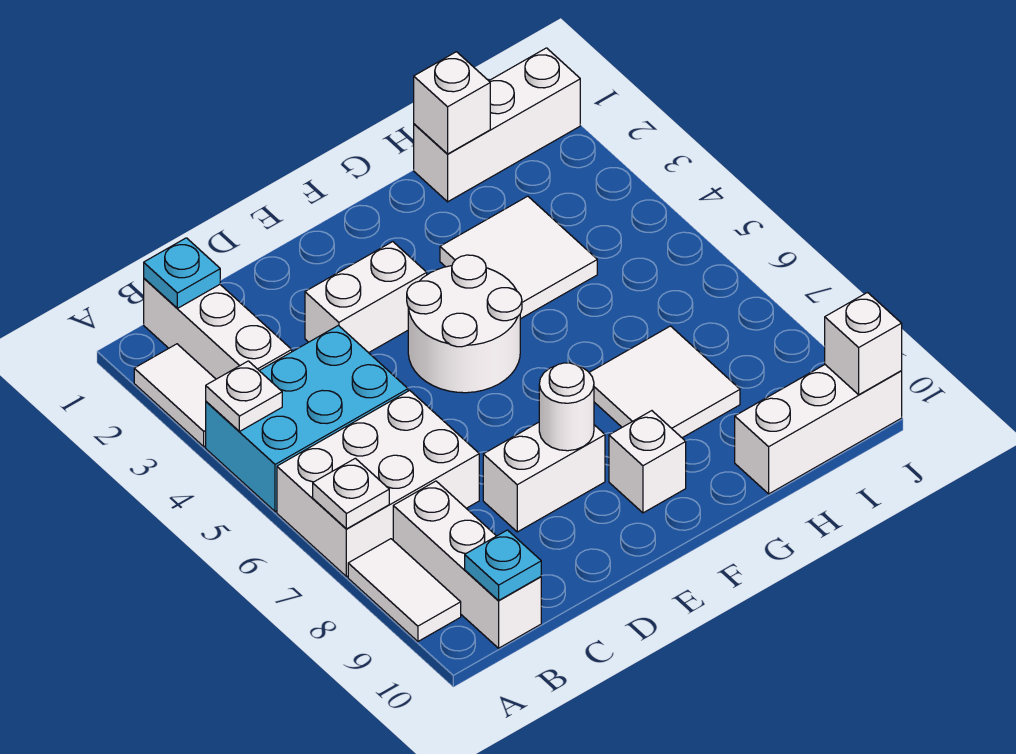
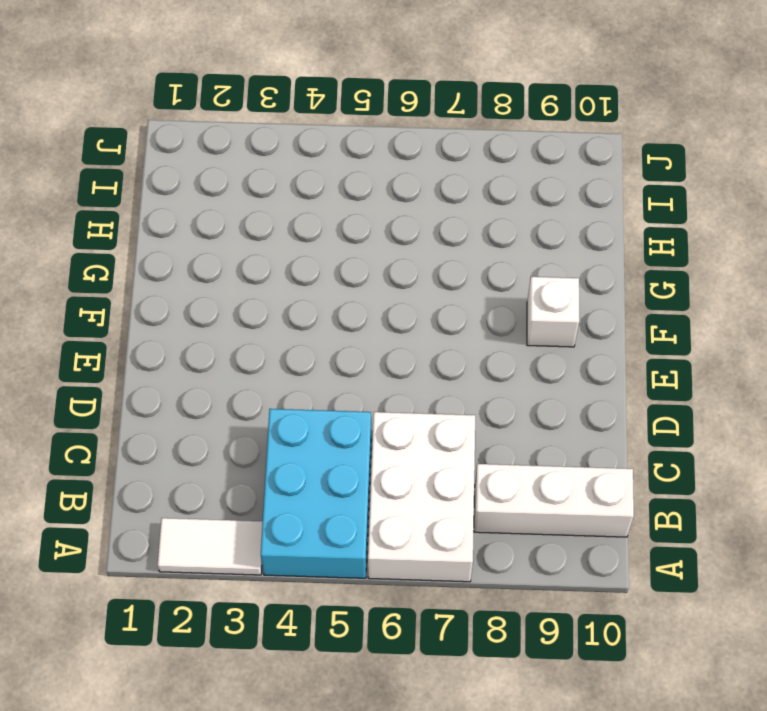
none -> white tile A8:A9 level 1
none -> white brick B1:B3 level 1
none -> white brick D3:E3 level 1

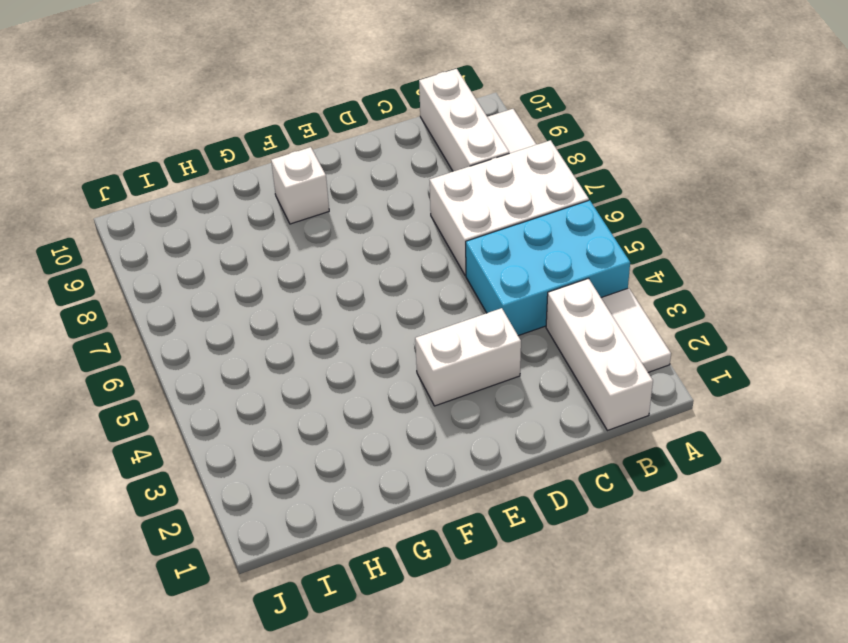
none -> white brick D8:E8 level 1
none -> white round brick E4:F5 level 1
none -> white tile G3:H4 level 1

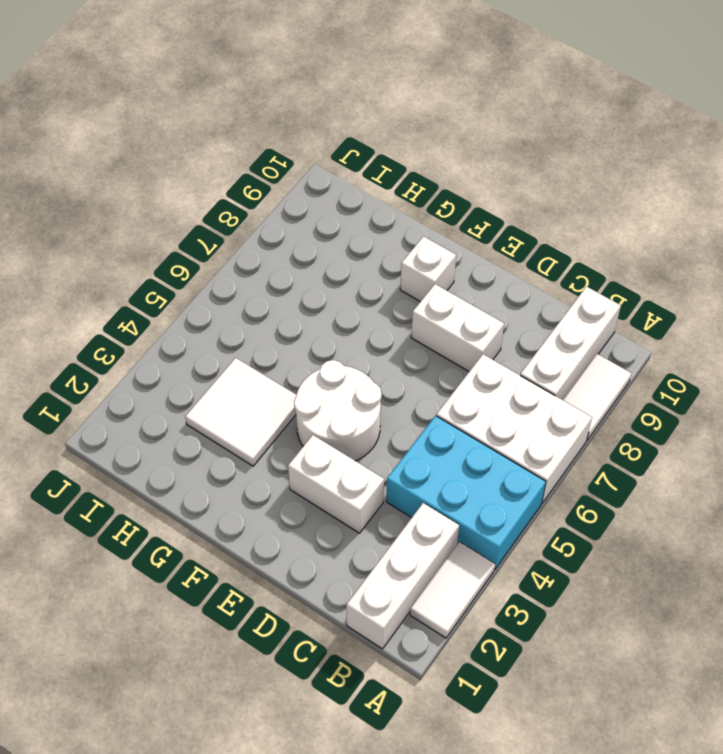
none -> white tile G7:H8 level 1
none -> white brick H1:J1 level 1
none -> white brick H10:J10 level 1

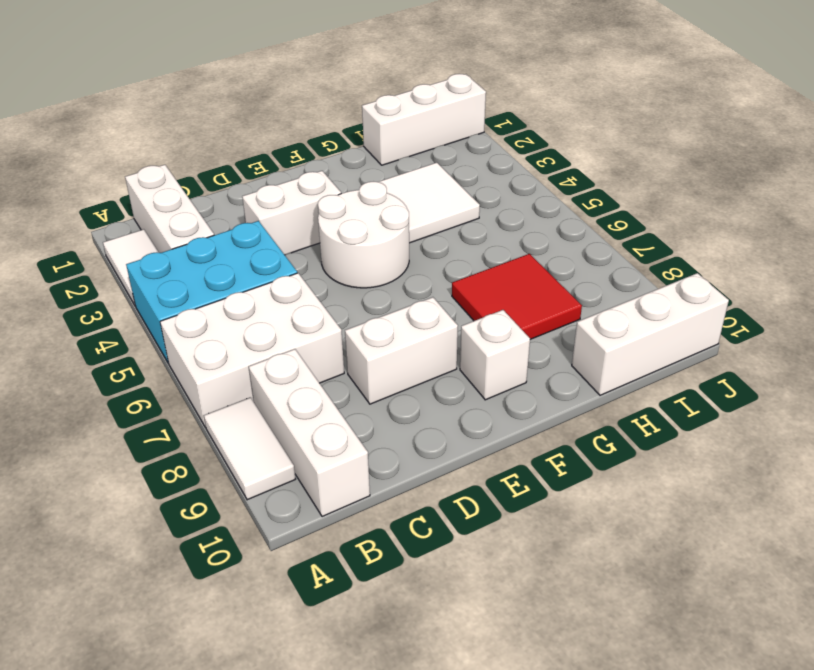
red tile G7:H8 level 1 -> white tile G7:H8 level 1
none -> white plate A4 level 2
none -> white plate A7 level 2
none -> cyan plate B1 level 2

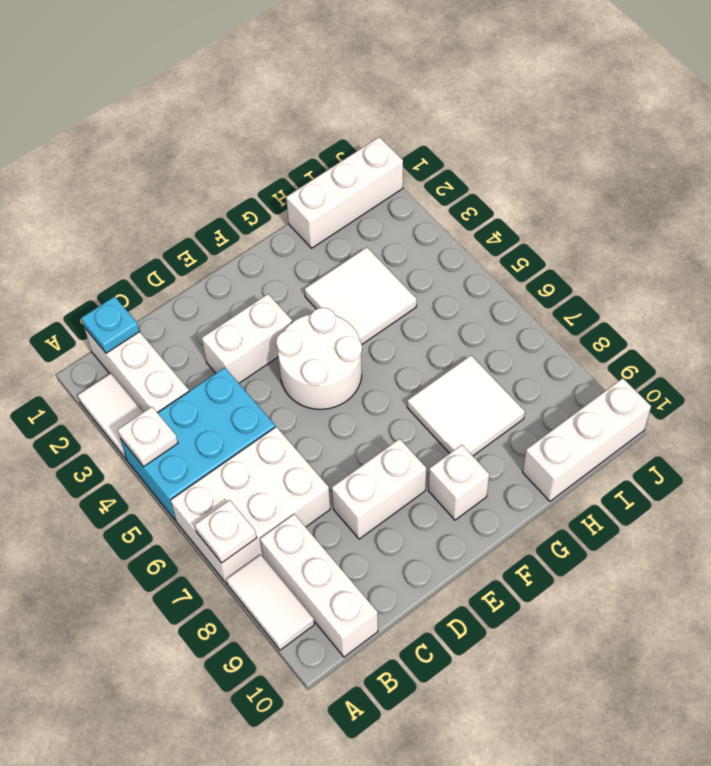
none -> cyan plate B10 level 2
none -> white round brick E8 level 2
none -> white brick H1 level 2

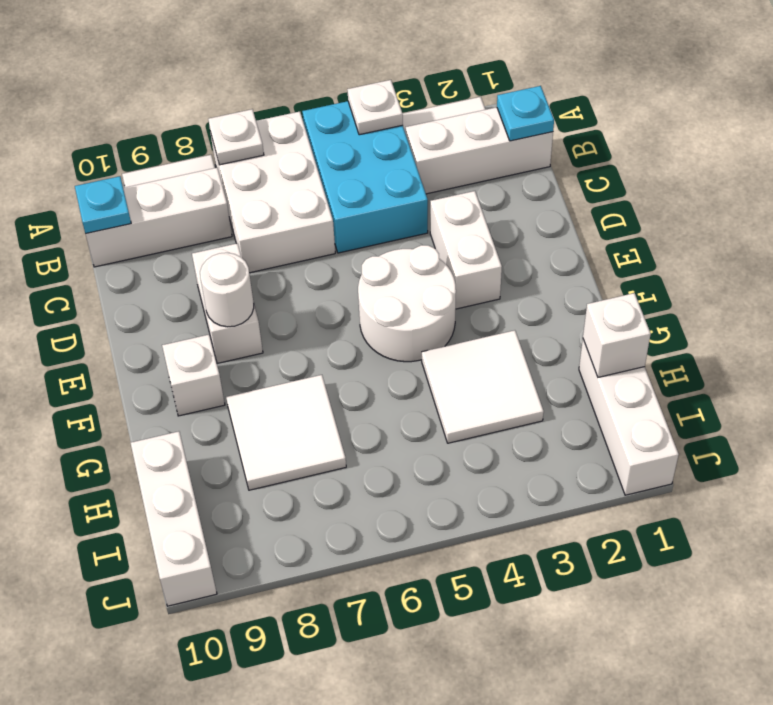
none -> white brick J10 level 2

